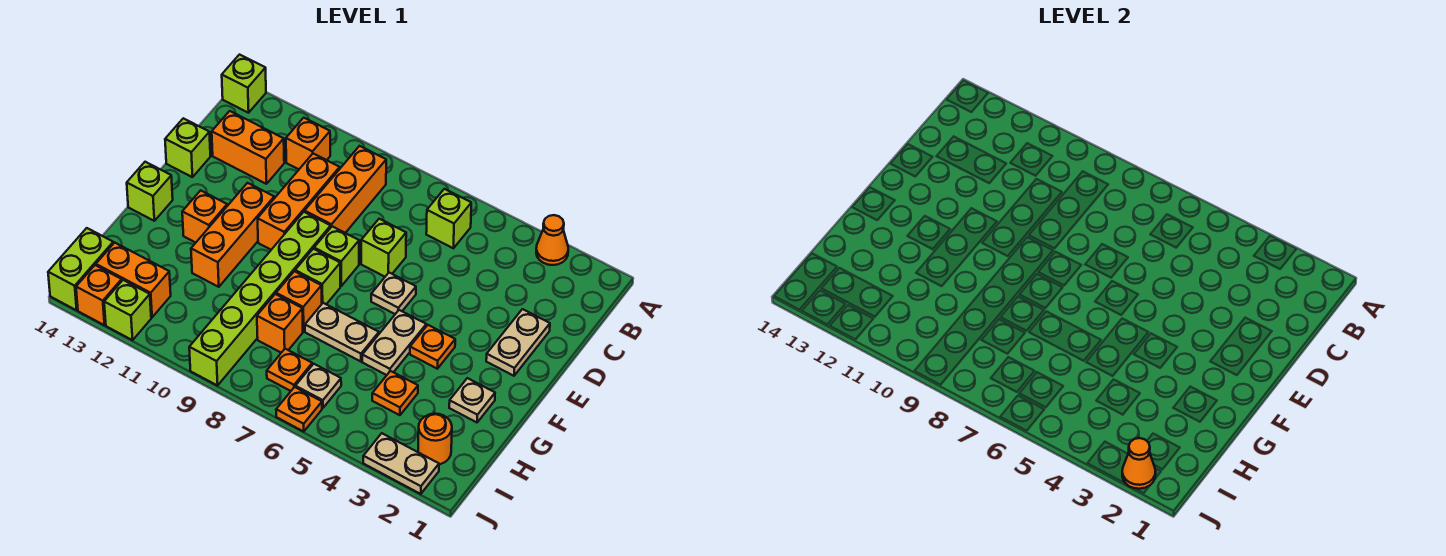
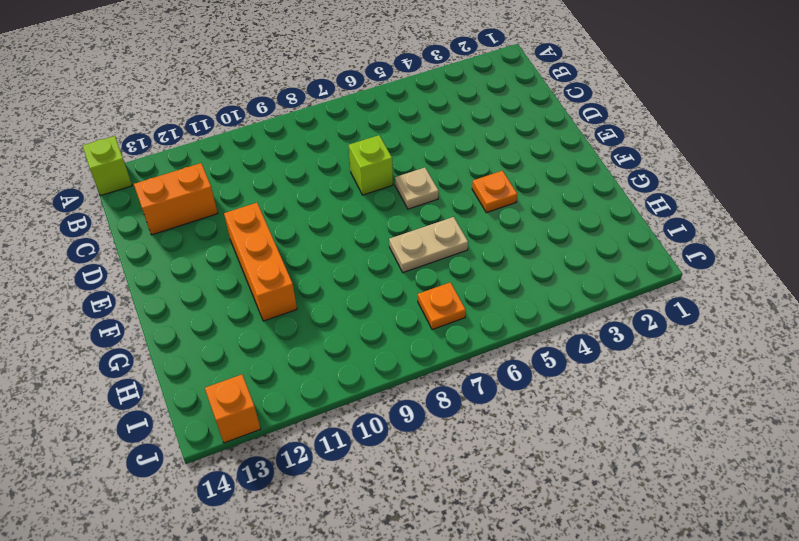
none -> orange cone A3 level 1
none -> lime brick B6 level 1
none -> orange brick B9:D9 level 1
none -> orange brick B11 level 1

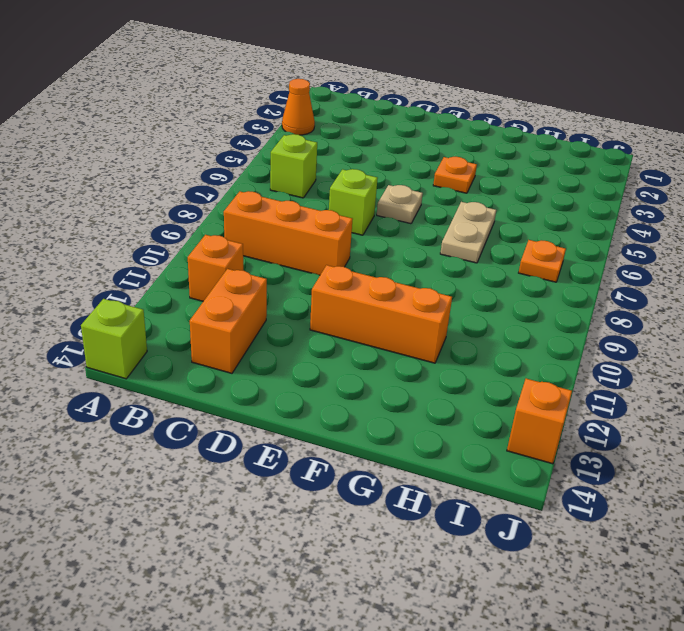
none -> orange brick C10:E10 level 1
none -> tan plate D2:E2 level 1
none -> lime brick D14 level 1
none -> lime brick E8 level 1

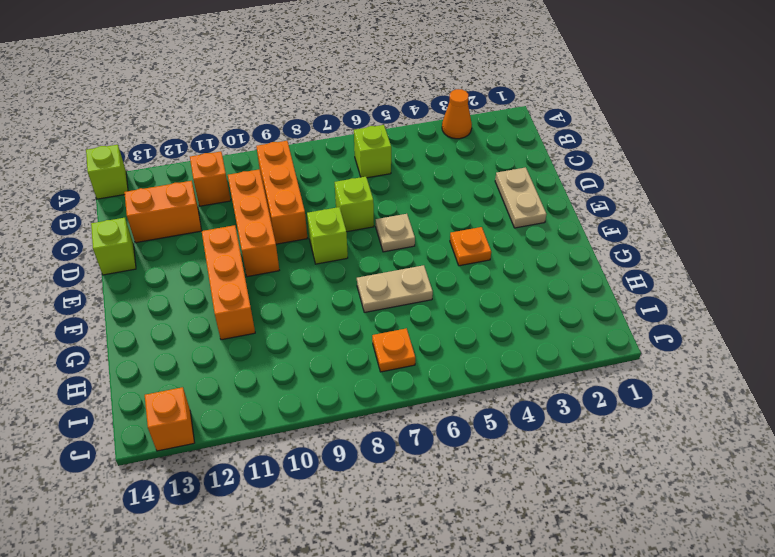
none -> lime brick E9:J9 level 1
none -> tan plate F5:G5 level 1
none -> lime brick F8 level 1
none -> orange brick F12 level 1

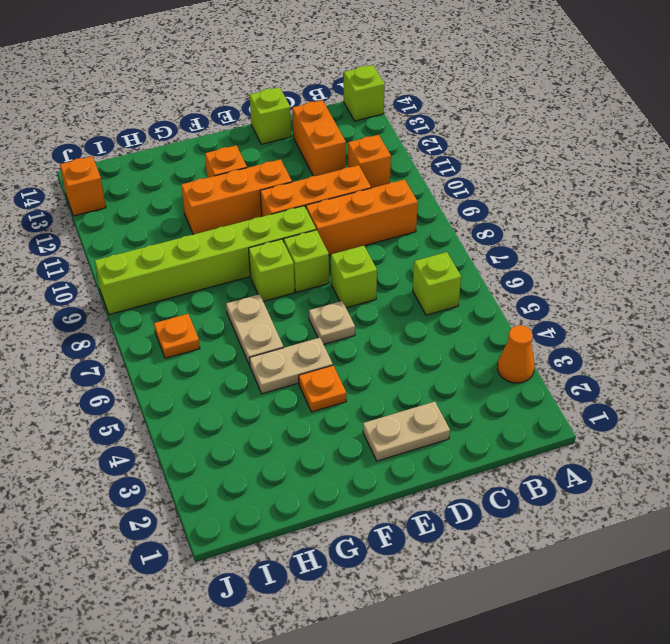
none -> lime brick F14 level 1
none -> tan plate G2 level 1
none -> orange brick G8 level 1
none -> orange plate H4 level 1

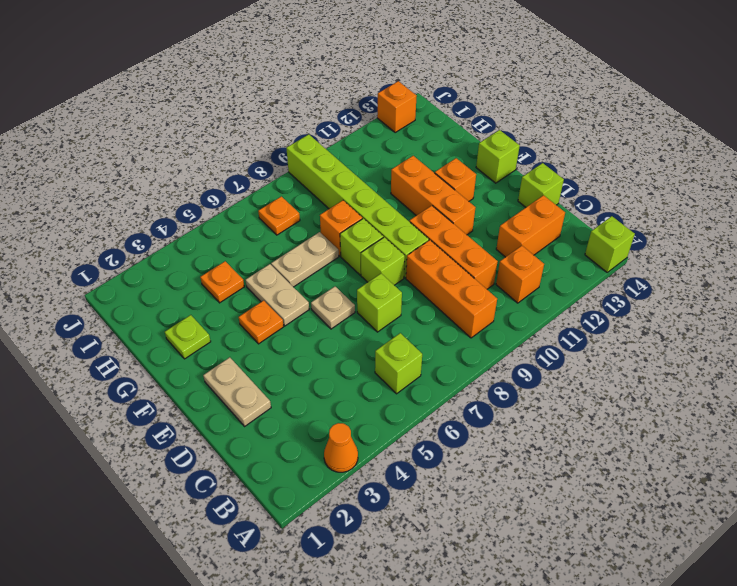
lime plate G2 level 1 -> tan plate G2 level 1
none -> orange brick H8 level 1
none -> orange round brick I2 level 1
none -> tan plate I6 level 1
none -> orange brick I12:I13 level 1

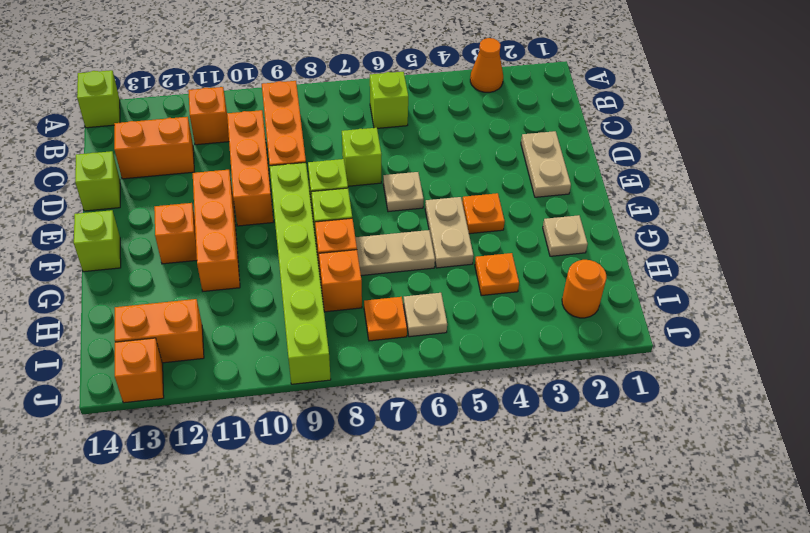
none -> lime brick I14:J14 level 1
none -> tan plate J2:J3 level 1
none -> orange plate J6 level 1
none -> lime brick J12 level 1

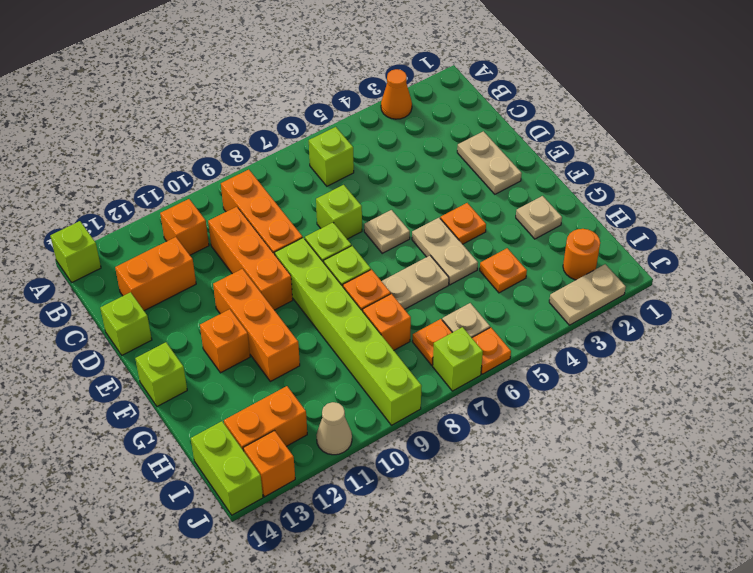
lime brick J7 level 1 -> lime brick J12 level 1
tan cone J11 level 1 -> none
none -> orange cone J2 level 2

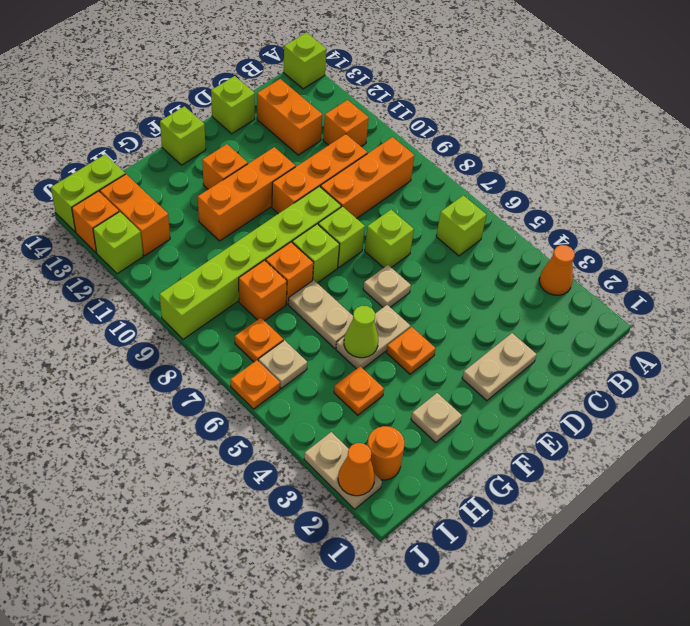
lime cone G5 level 2 -> none

